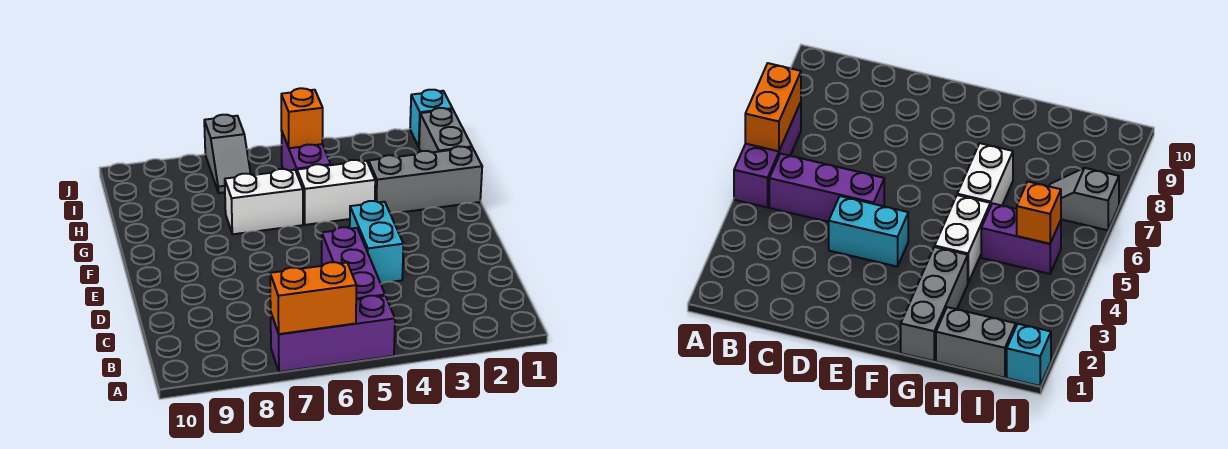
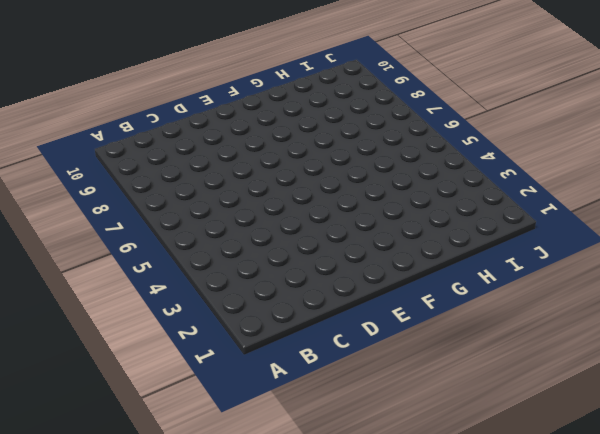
none -> purple brick A5:A7 level 1
none -> purple brick B5:D5 level 1
none -> cyan brick D4:E4 level 1

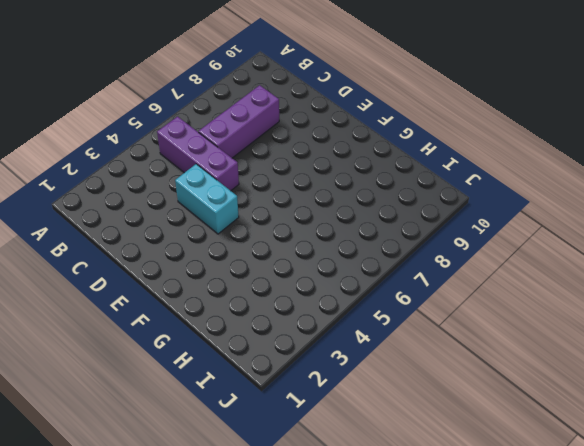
purple brick C6:C8 level 1 -> purple brick A5:A7 level 1
none -> grey brick G1:G3 level 1
none -> white brick G4:G5 level 1
none -> white brick G6:G7 level 1

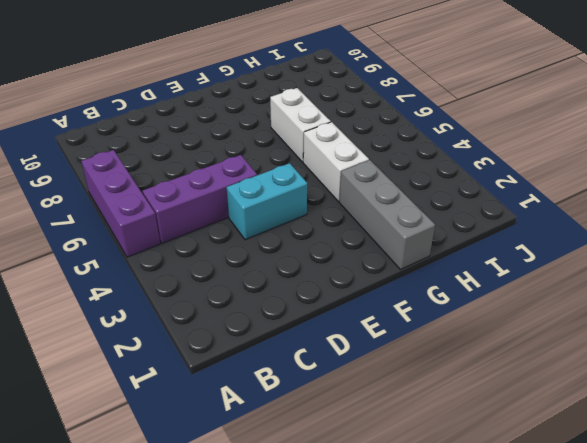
none -> grey brick H1:I1 level 1
none -> purple brick H5:I5 level 1
none -> grey slope I7:J7 level 1 top J

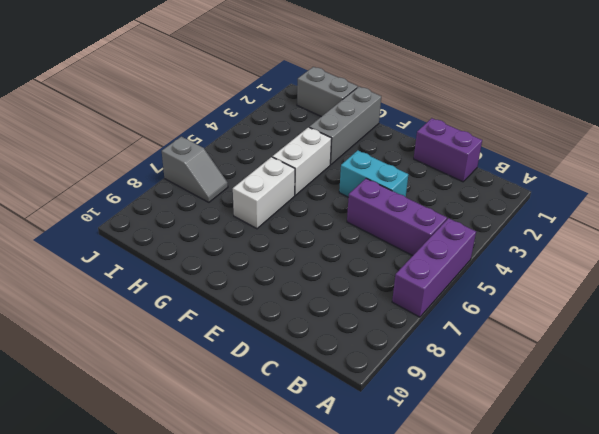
purple brick C1:D1 level 1 -> purple brick H5:I5 level 1
none -> cyan brick J1 level 1
none -> orange brick A6:A7 level 2
none -> orange brick I5 level 2

